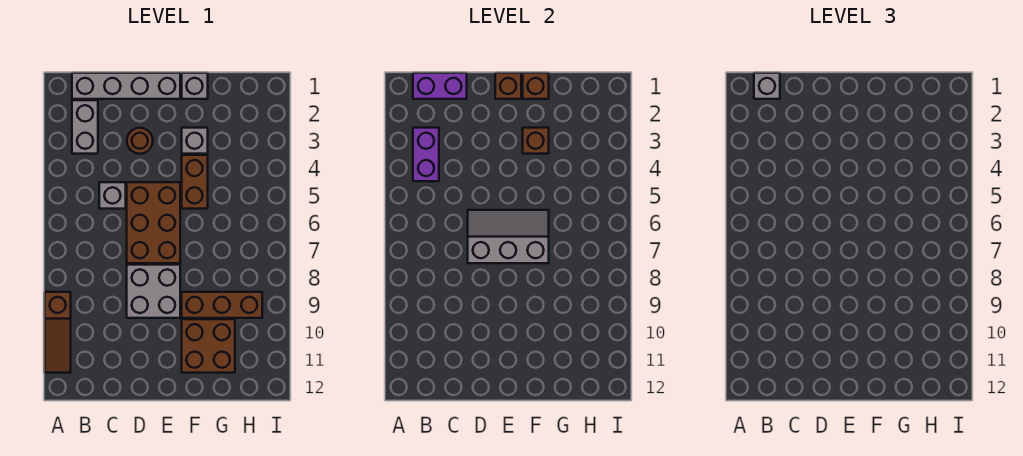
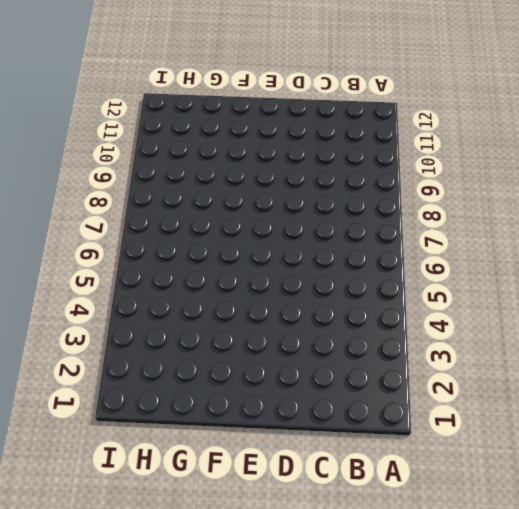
none -> brown slope A9:A11 level 1 top 9
none -> grey brick B1:E1 level 1
none -> grey brick B2:B3 level 1

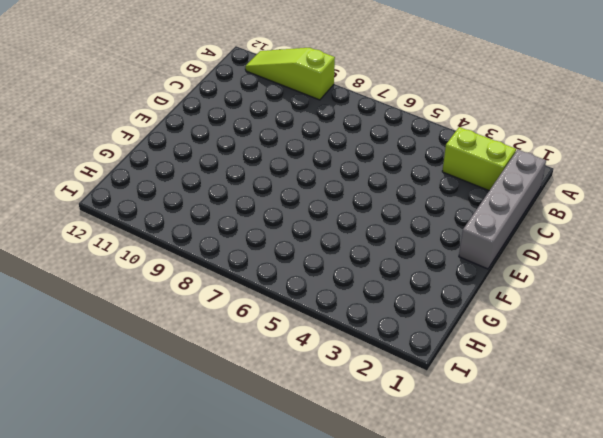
lime slope A9:A11 level 1 top 9 -> brown slope A9:A11 level 1 top 9
lime brick B2:B3 level 1 -> grey brick B2:B3 level 1
none -> grey brick C5 level 1
none -> brown round brick D3 level 1
none -> brown brick D5:E7 level 1

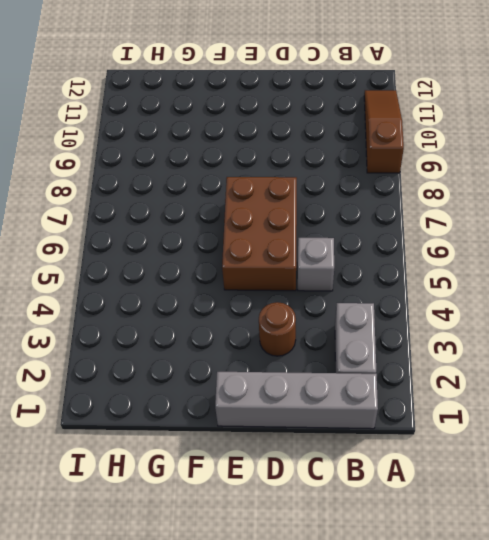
none -> grey brick D8:E9 level 1
none -> grey brick F1 level 1
none -> grey brick F3 level 1

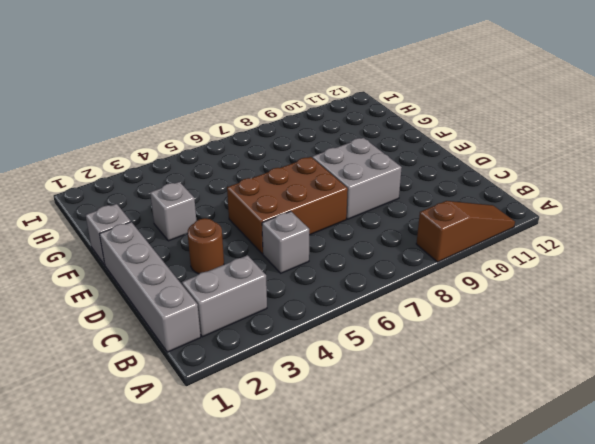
none -> brown brick F4:F5 level 1
none -> brown brick F9:H9 level 1
none -> brown brick F10:G11 level 1

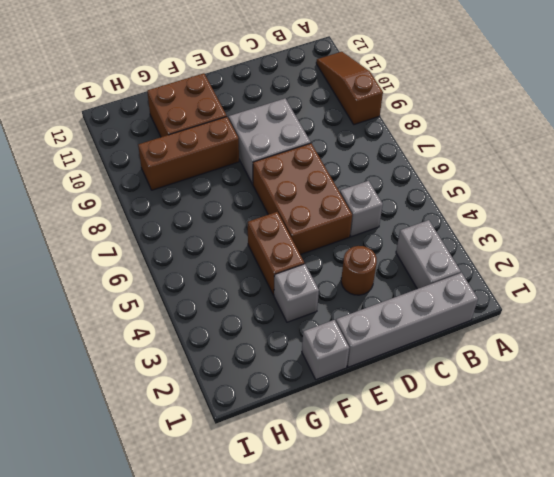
none -> purple brick B1:C1 level 2
none -> purple brick B3:B4 level 2
none -> grey slope D6:F7 level 2 top 7

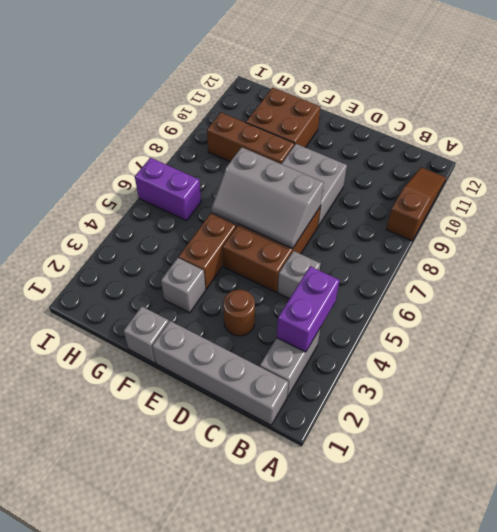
purple brick H6:I6 level 1 -> purple brick B1:C1 level 2
none -> brown brick E1 level 2
none -> brown brick F1 level 2
none -> brown brick F3 level 2

